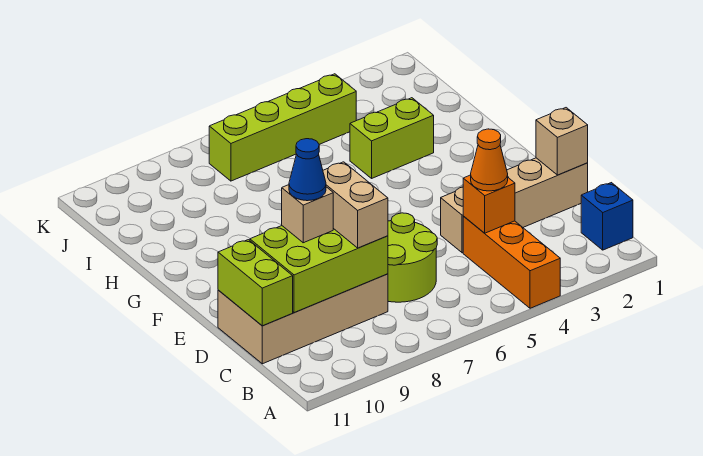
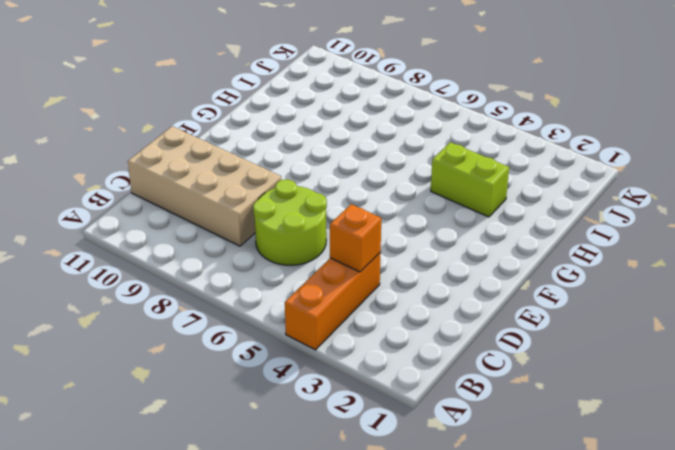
none -> blue brick B1 level 1
none -> tan brick D1:D4 level 1
none -> lime brick J4:J7 level 1

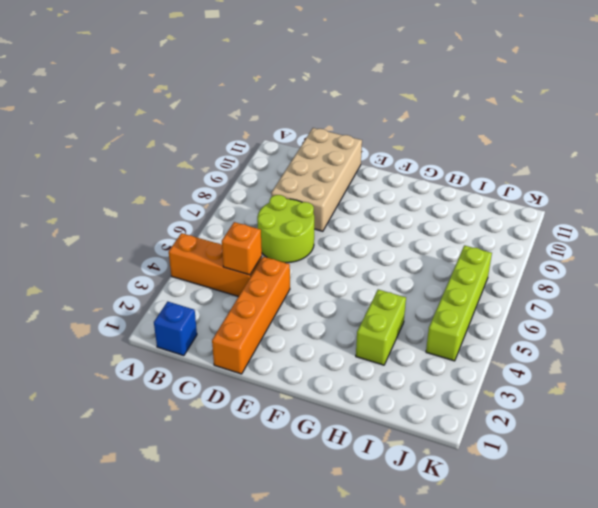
orange brick D1:D4 level 1 -> tan brick D1:D4 level 1
none -> lime brick C8:D10 level 2
none -> lime brick C11:D11 level 2
none -> tan brick D1 level 2

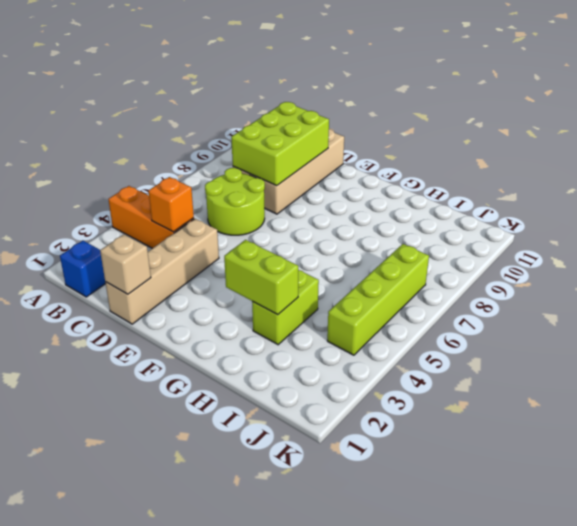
lime brick G3:H3 level 2 -> lime brick C11:D11 level 2
none -> orange cone C4 level 3
none -> tan brick C8:D8 level 3
none -> tan brick D9 level 3

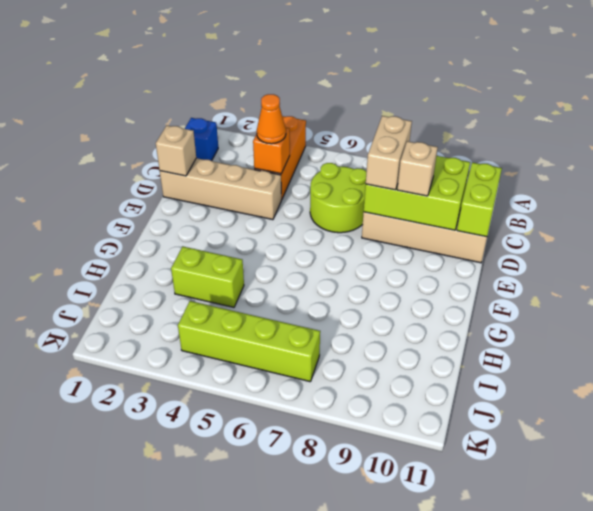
none -> blue cone D9 level 4

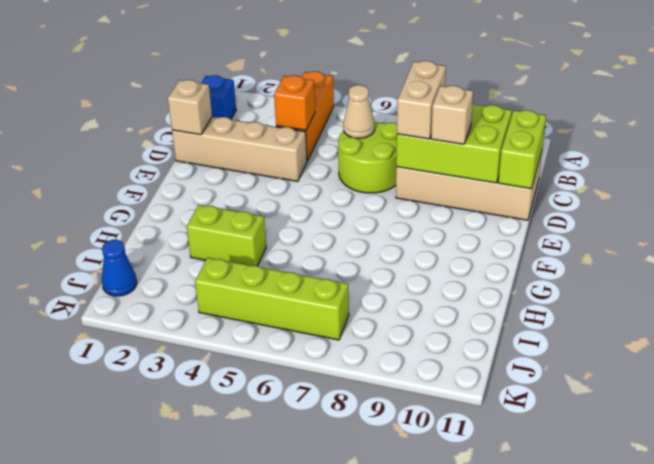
tan cone C6 level 2 -> none
blue cone J1 level 1 -> blue cone D9 level 4
none -> orange cone C4 level 3

